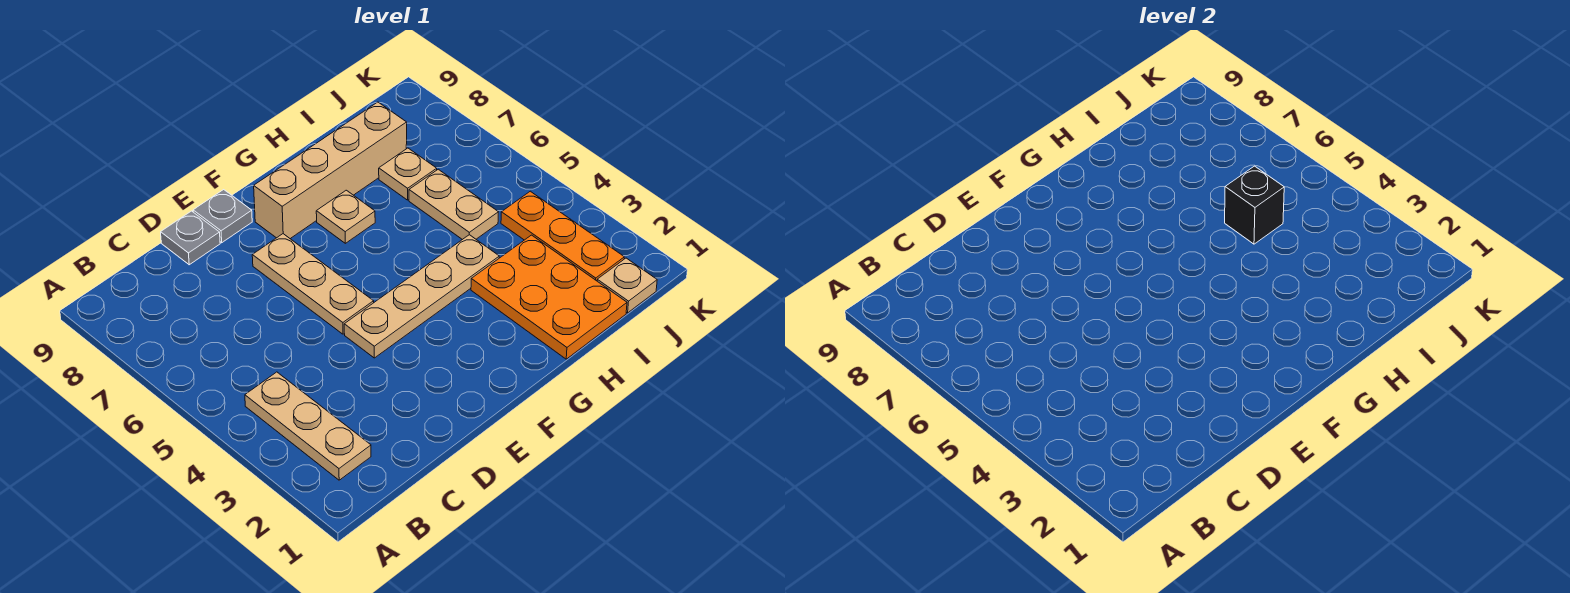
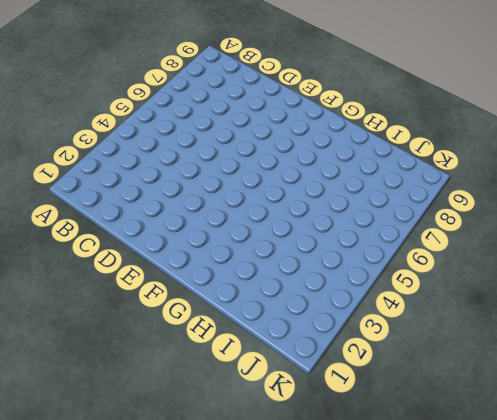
none -> tan plate B2:B4 level 1
none -> grey plate D9 level 1
none -> tan plate E4:H4 level 1

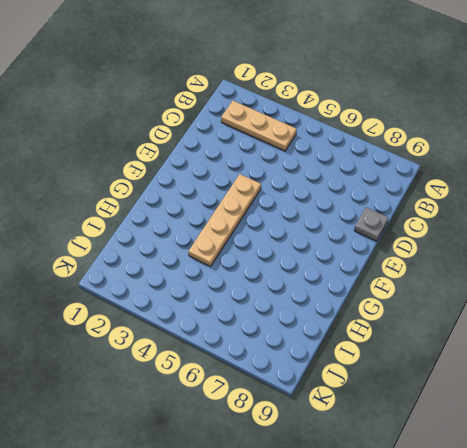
none -> tan plate E5:E7 level 1
none -> grey plate E9 level 1
none -> tan brick F8:I8 level 1

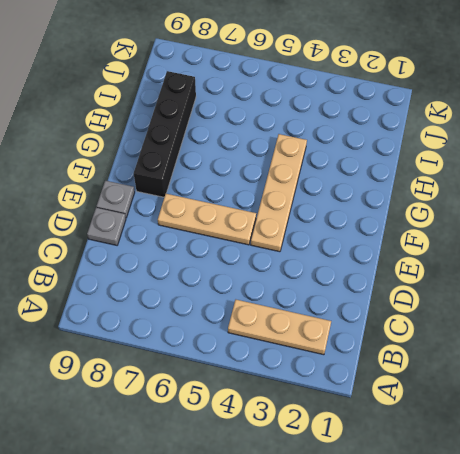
black brick F8:I8 level 1 -> tan brick F8:I8 level 1
none -> tan plate G7 level 1
none -> orange plate H1:I3 level 1
none -> tan plate I5:I6 level 1

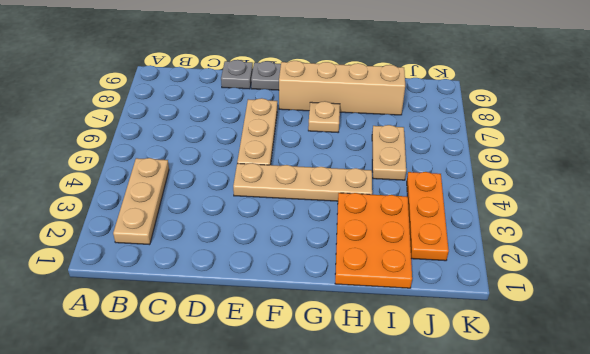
none -> tan plate I7 level 1
none -> tan plate J1 level 1
none -> black brick I5 level 2

